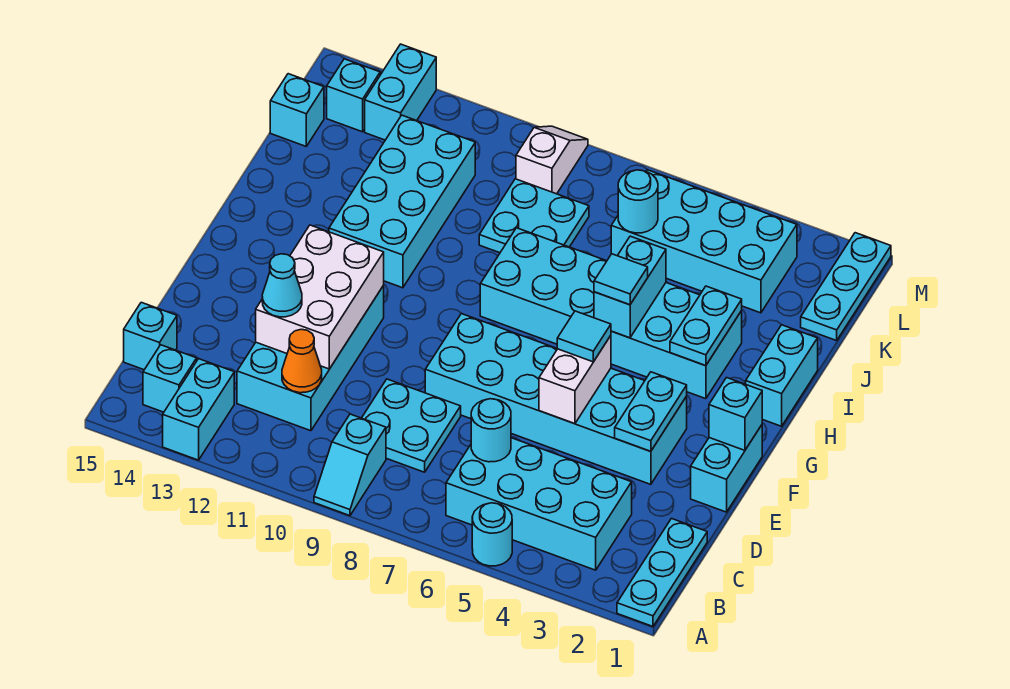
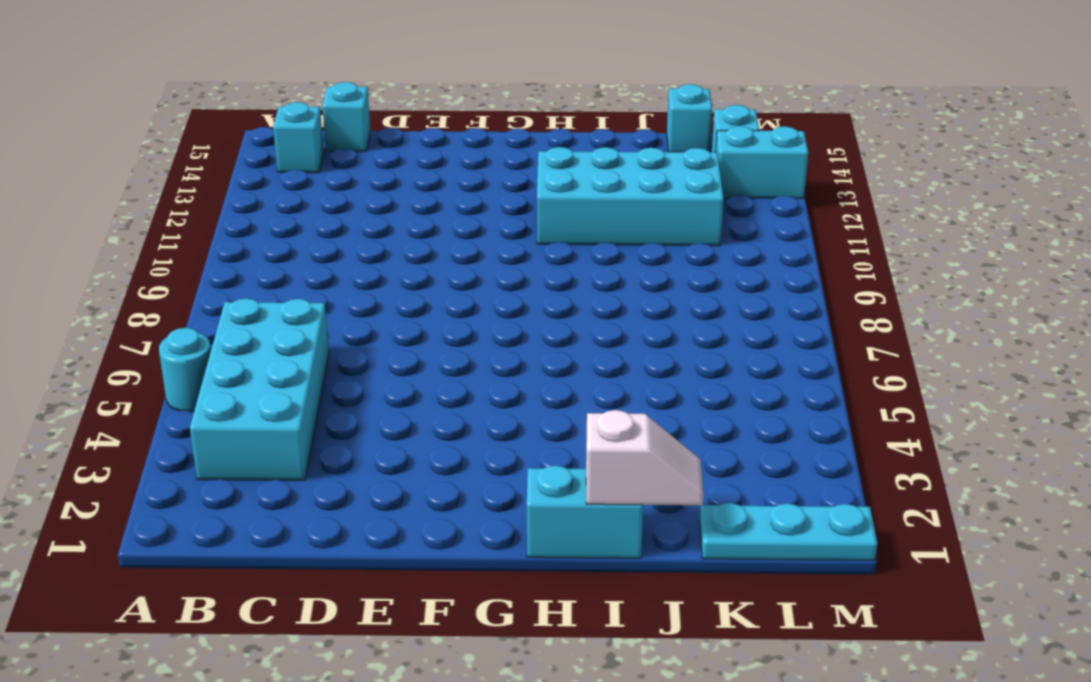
white slope I1:J1 level 2 top I -> white slope L9:M9 level 1 top L
none -> cyan plate A1:C1 level 1
none -> cyan slope A9:B9 level 1 top B
none -> cyan brick A13:B13 level 1
none -> cyan plate C8:D9 level 1

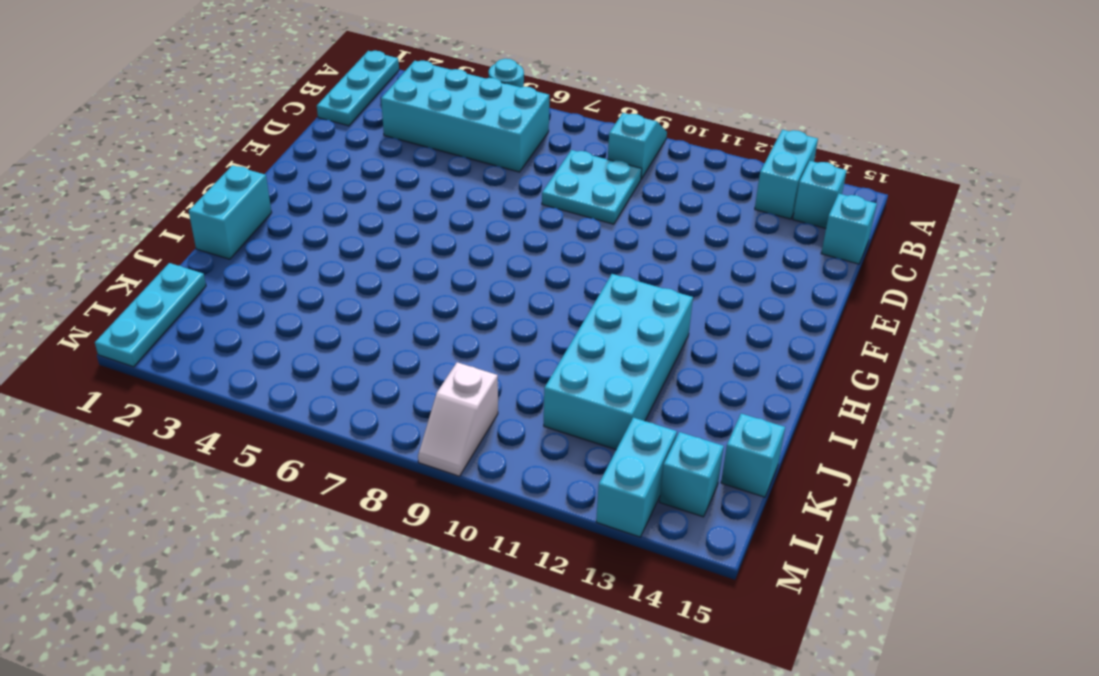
none -> cyan brick C11:F12 level 1
none -> cyan brick E1:F1 level 1
none -> cyan brick E3:F8 level 1
none -> cyan brick H3:I8 level 1

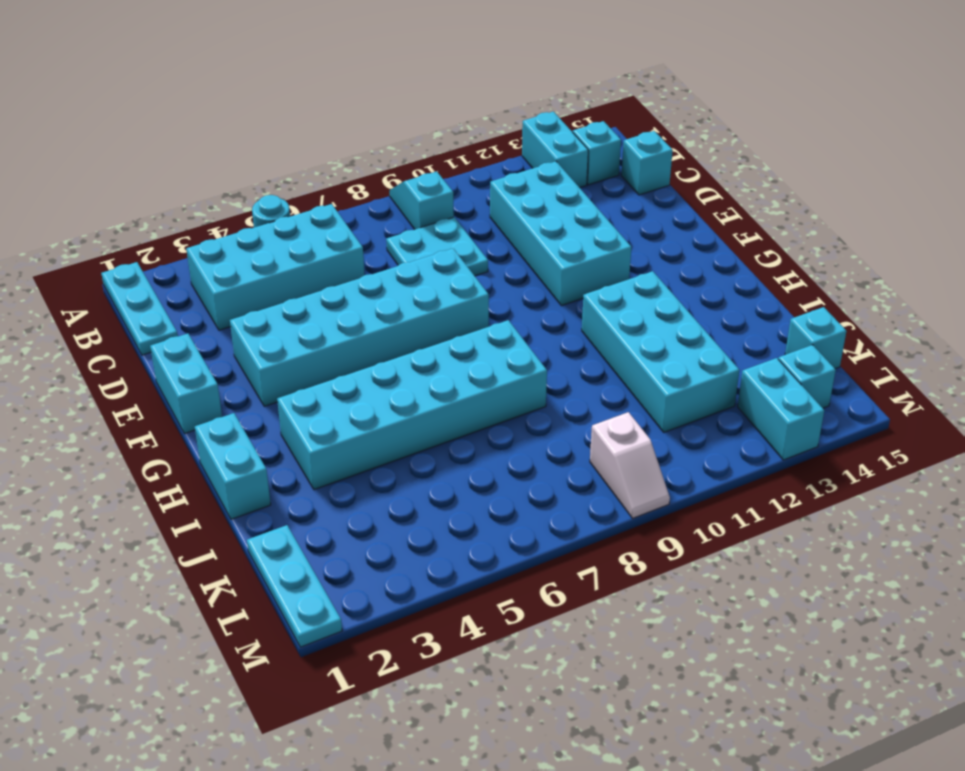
none -> cyan plate J8:K9 level 1
none -> cyan brick K3:L6 level 1
none -> cyan round brick C6 level 2
none -> orange cone C11 level 2

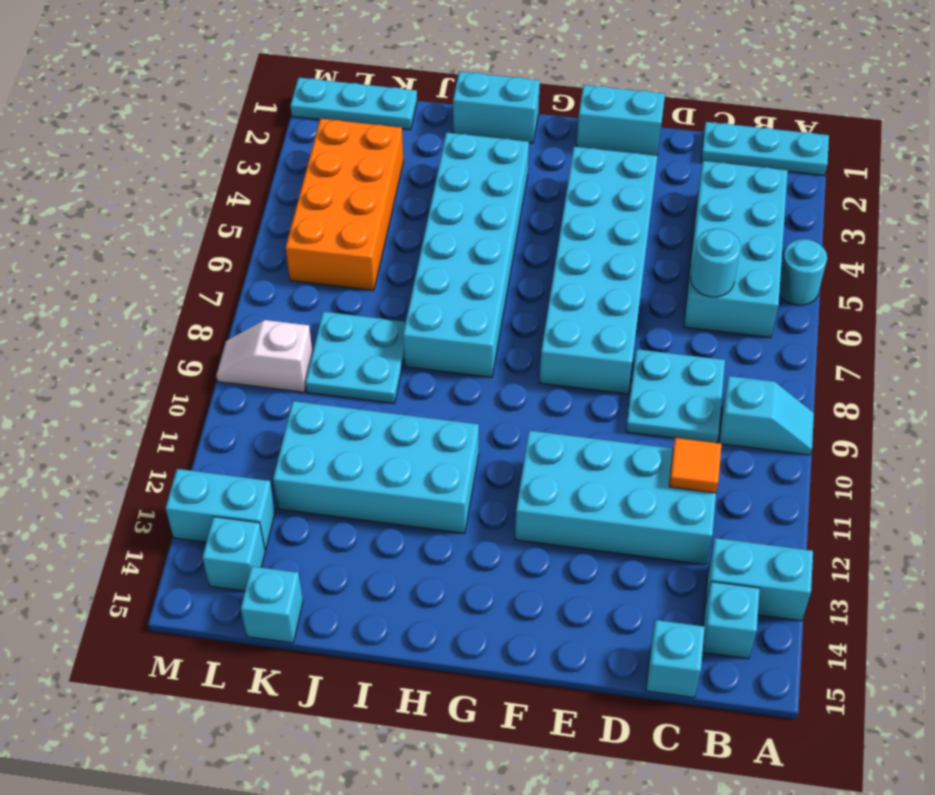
orange tile C11 level 2 -> orange cone C11 level 2
orange brick K3:L6 level 1 -> cyan brick K3:L6 level 1
none -> white brick D11:F12 level 2
none -> cyan plate E3:F3 level 2
none -> white brick E5:F5 level 2
none -> cyan brick F1 level 2

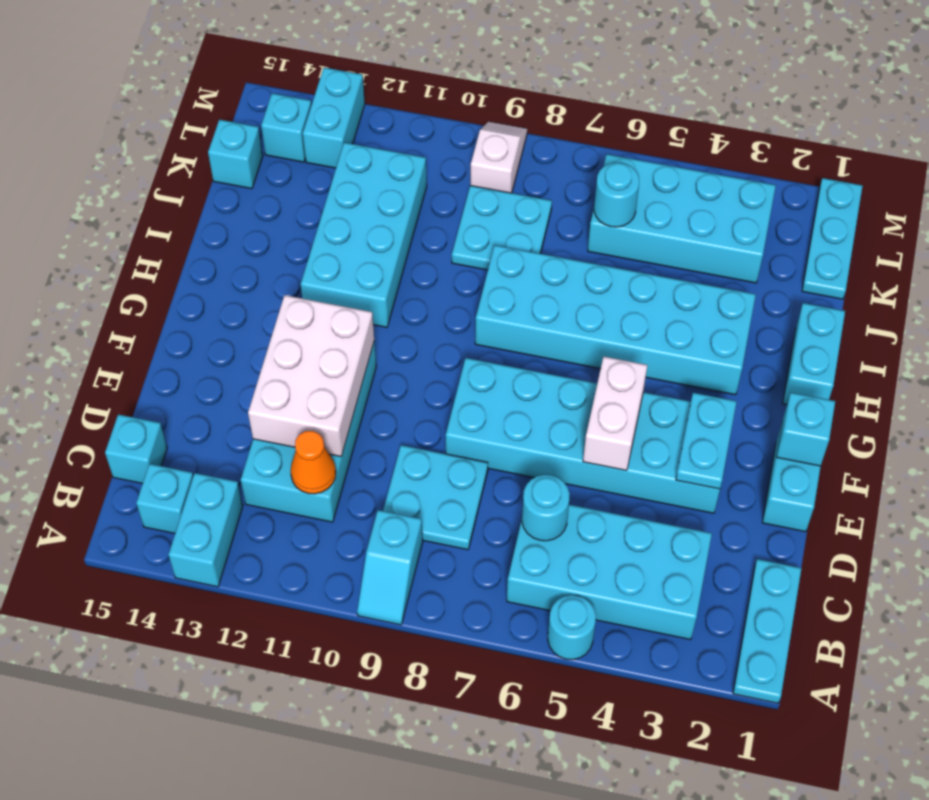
none -> cyan plate H3:I3 level 2
none -> cyan brick H5:I5 level 2
none -> cyan cone D12 level 3
none -> cyan tile F5 level 3

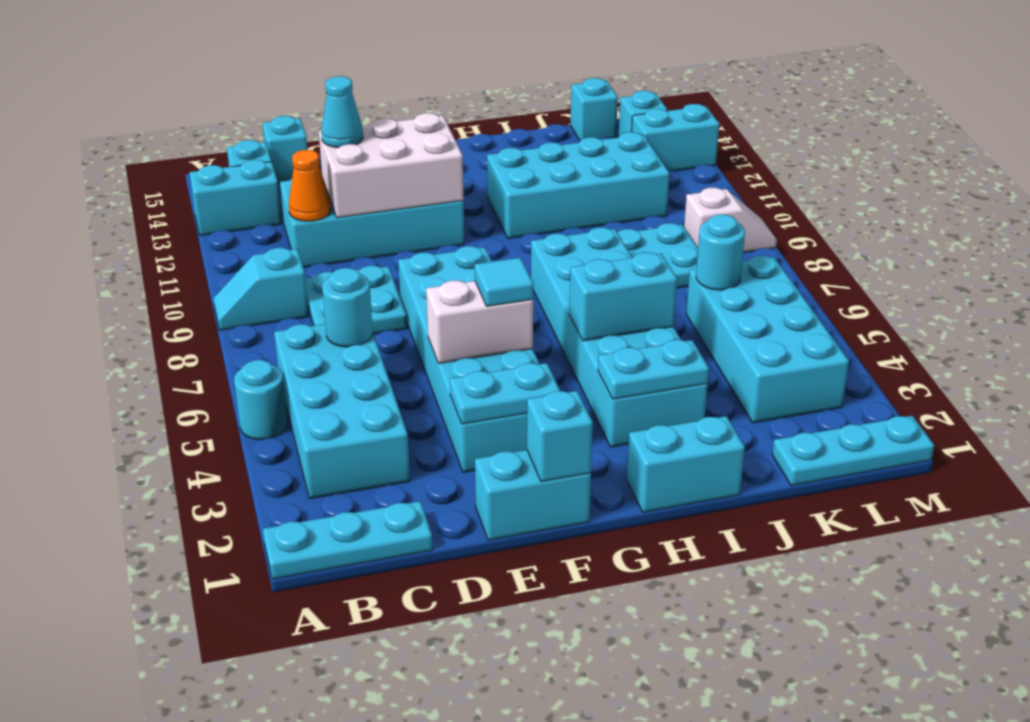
none -> cyan tile H5 level 3

